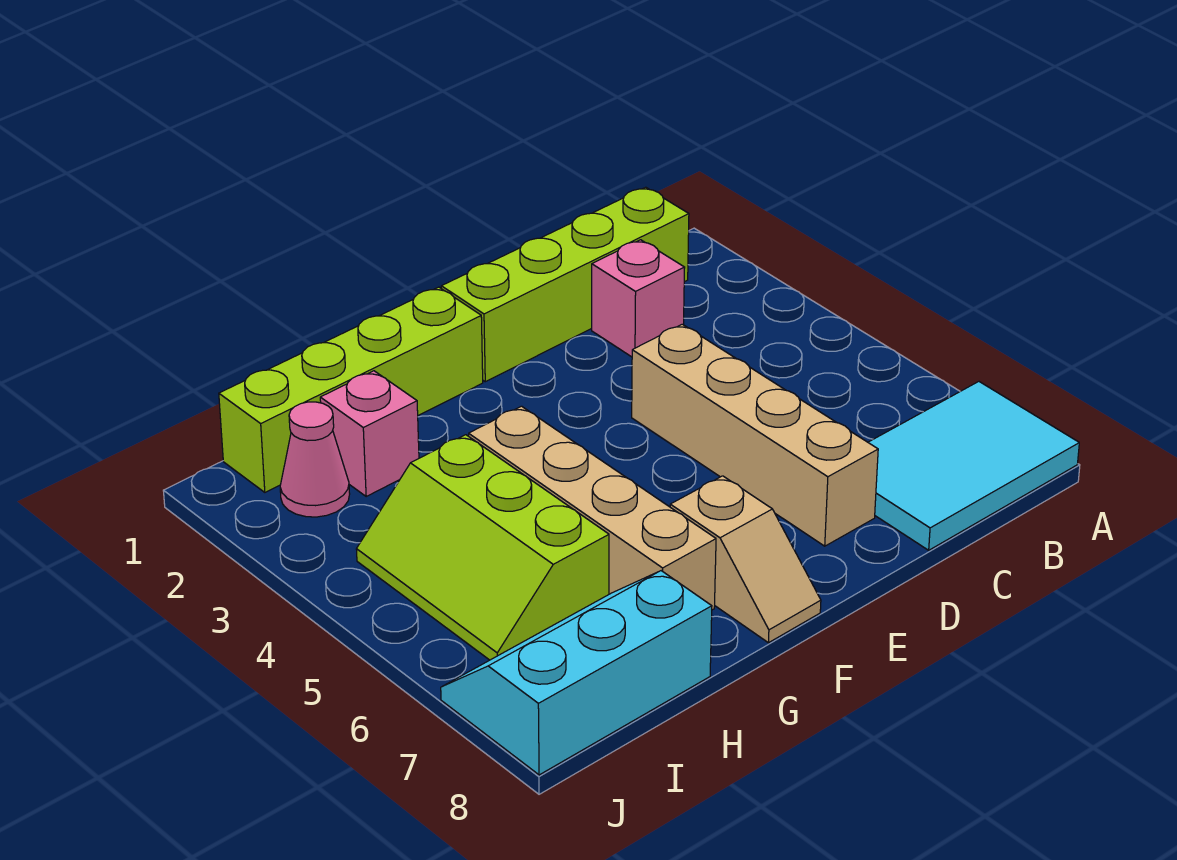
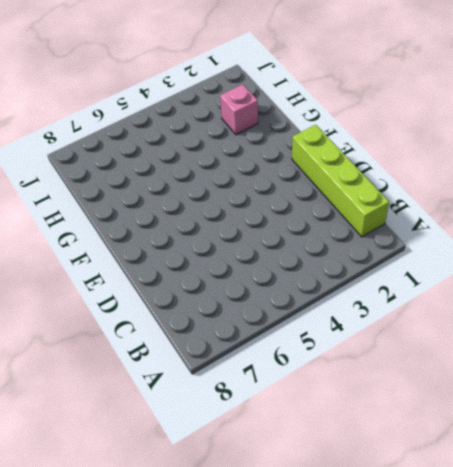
none -> cyan tile A7:C8 level 1
none -> pink brick C2 level 1

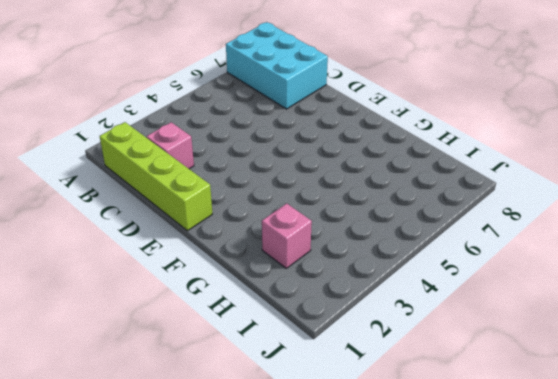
cyan brick A7:C8 level 1 -> cyan tile A7:C8 level 1
none -> tan brick D4:D7 level 1
none -> lime brick F1:I1 level 1

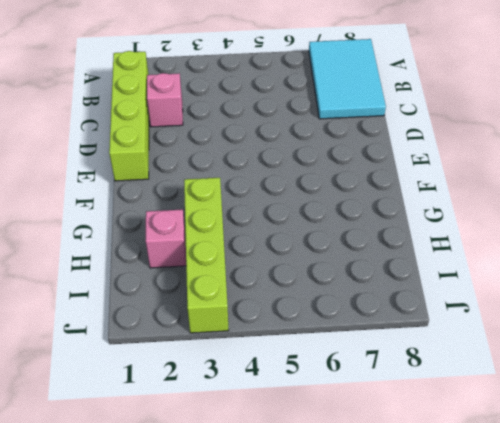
lime brick G3:J3 level 1 -> lime brick F1:I1 level 1
none -> tan brick D4:D7 level 1
none -> tan slope F7:F8 level 1 top 7

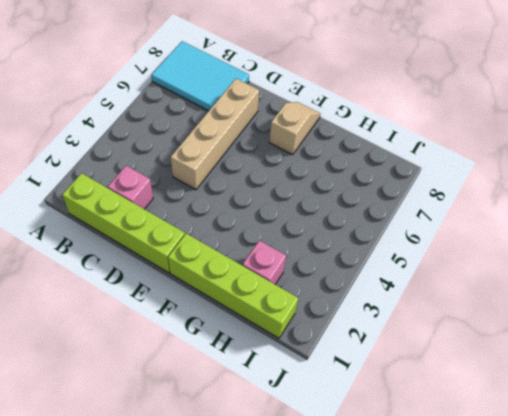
none -> tan brick G4:G7 level 1
none -> lime slope H4:I6 level 1 top H

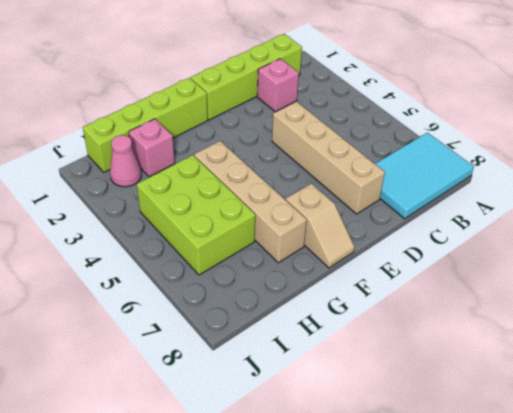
lime brick H4:I6 level 1 -> lime slope H4:I6 level 1 top H
none -> cyan slope H7:J8 level 1 top 8

